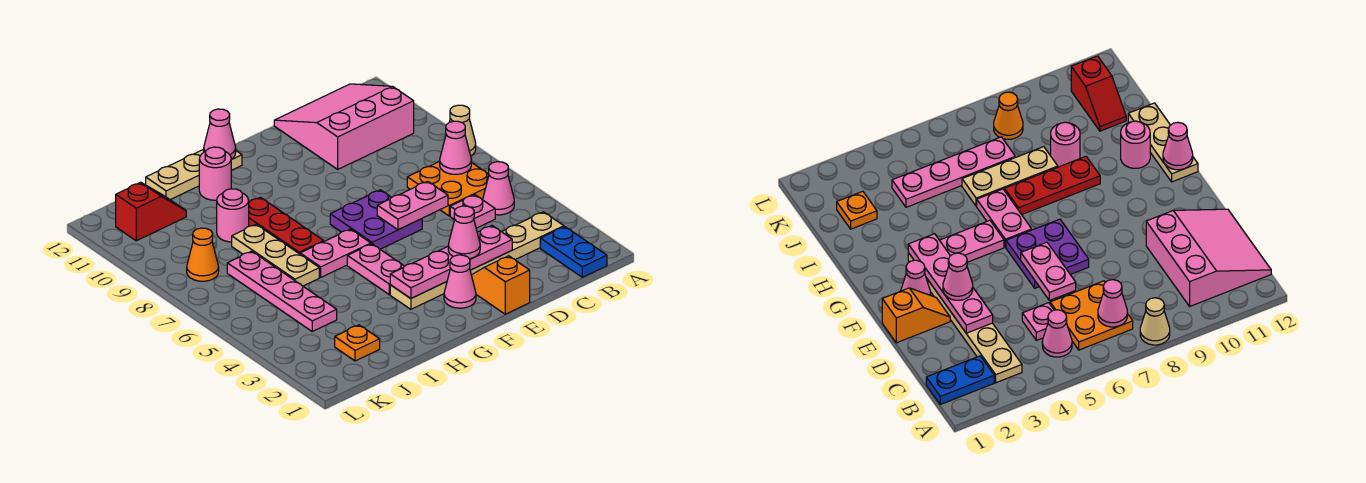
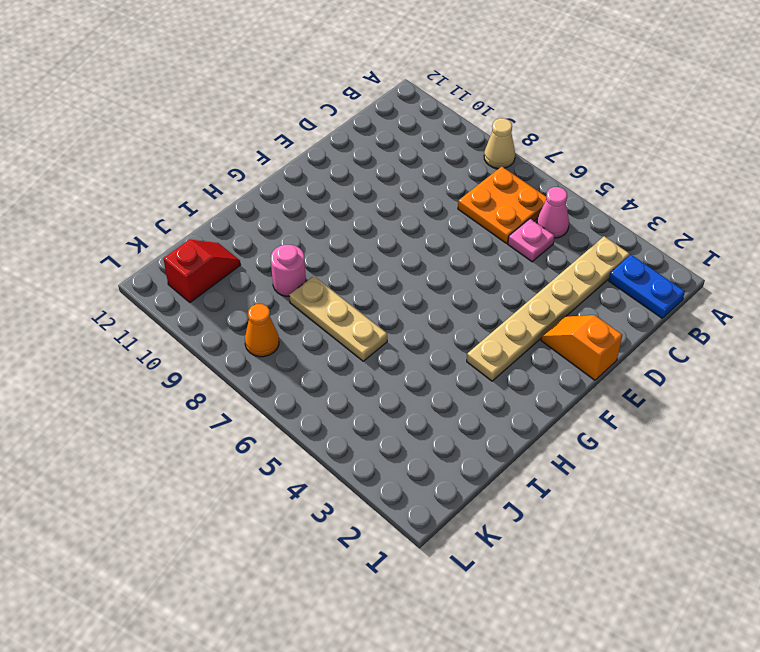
none -> pink slope B10:D12 level 1 top 10
none -> purple plate E6:F7 level 1
none -> pink cone F2 level 1

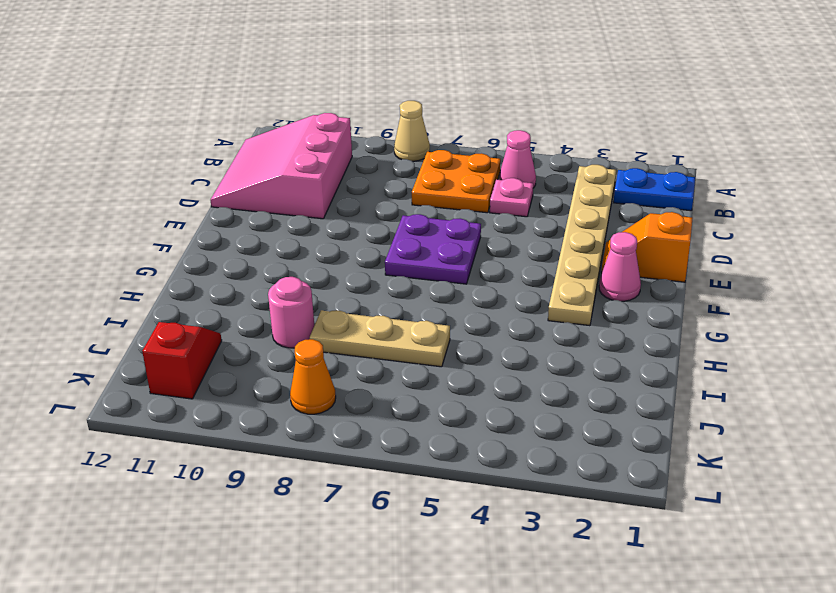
none -> pink plate G4:G5 level 1
none -> pink plate G6:H6 level 1
none -> tan plate G12:I12 level 1

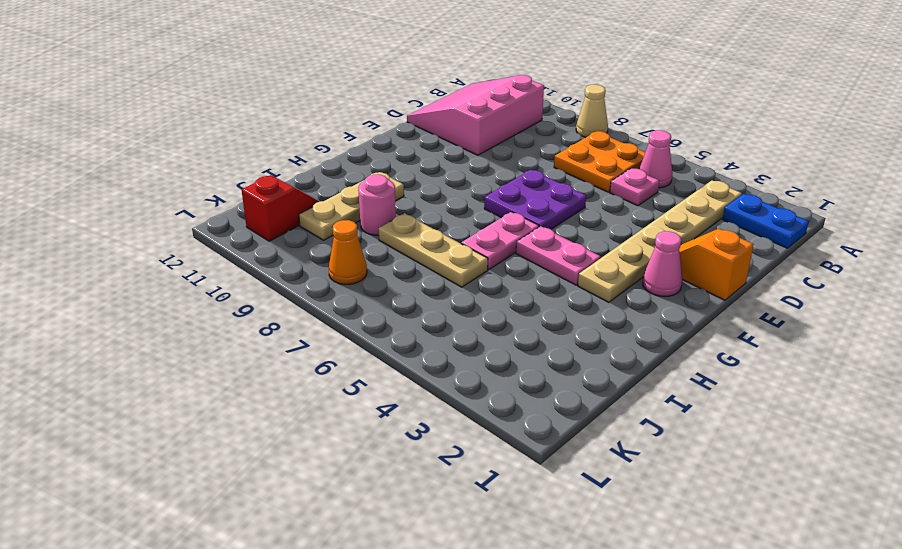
tan plate H10:J10 level 1 -> tan plate G12:I12 level 1
none -> red plate H7:H9 level 1
none -> pink round brick H11 level 1
none -> orange plate J2 level 1

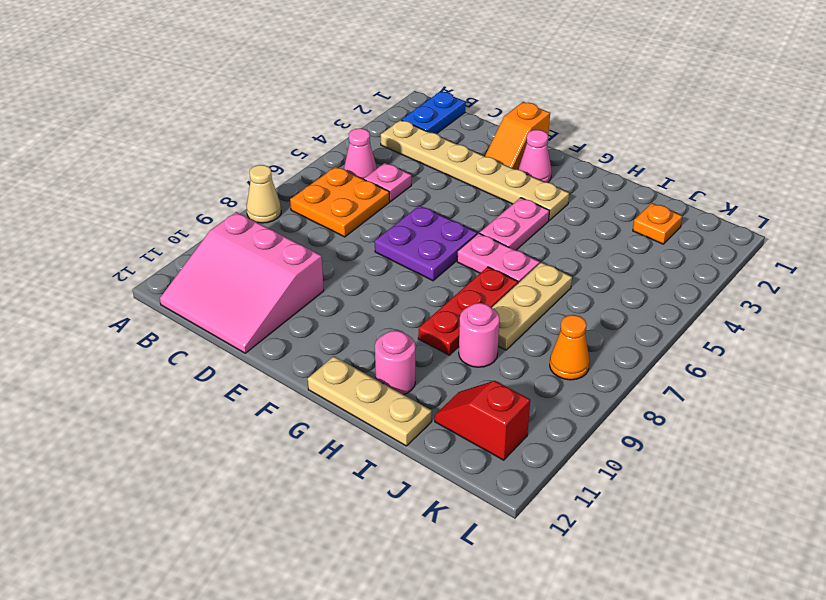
none -> pink plate J4:J7 level 1
none -> pink cone B7 level 2
none -> pink plate D3:G3 level 2

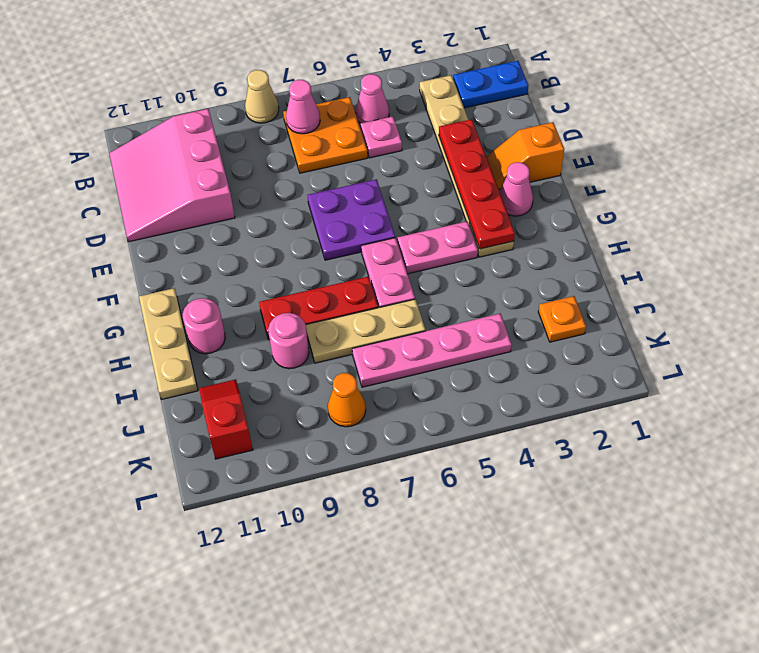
red plate D3:G3 level 2 -> pink plate D3:G3 level 2
none -> pink plate D6:E6 level 2
none -> pink cone G12 level 2
none -> pink cone E3 level 3

